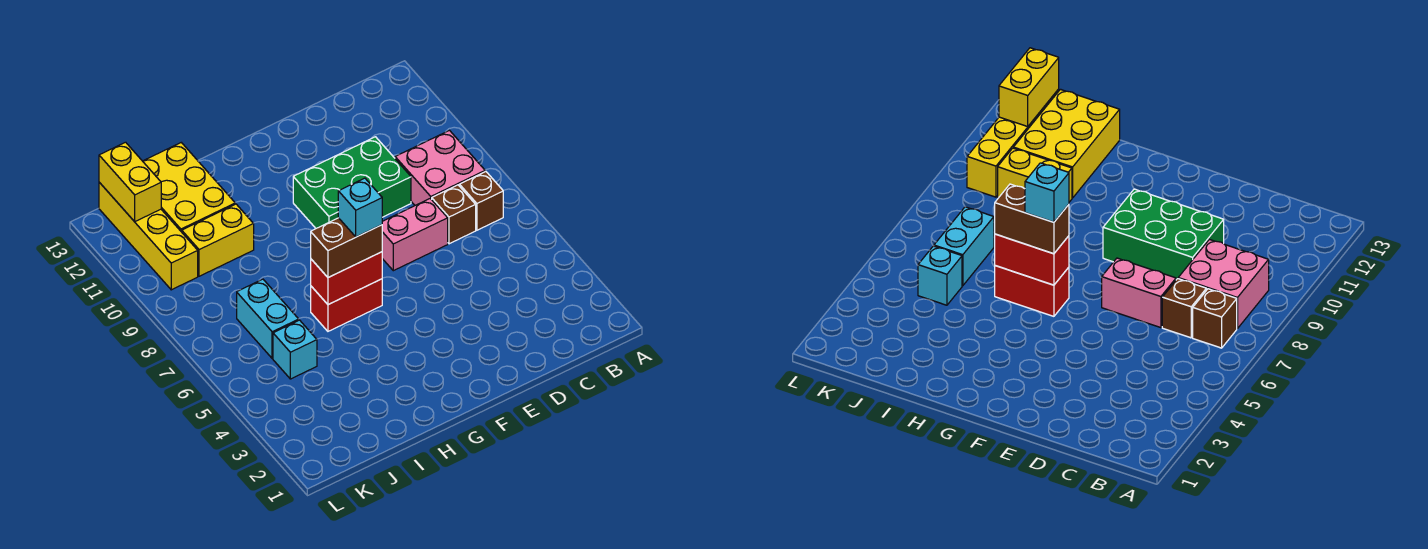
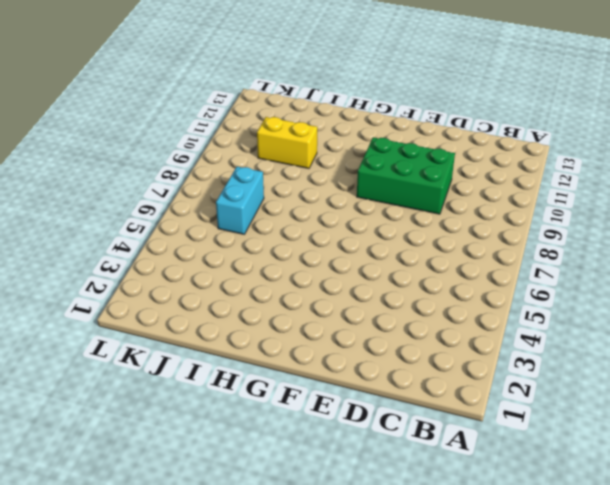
none -> brown brick B7 level 1
none -> pink brick B8:C9 level 1
none -> brown brick C7 level 1

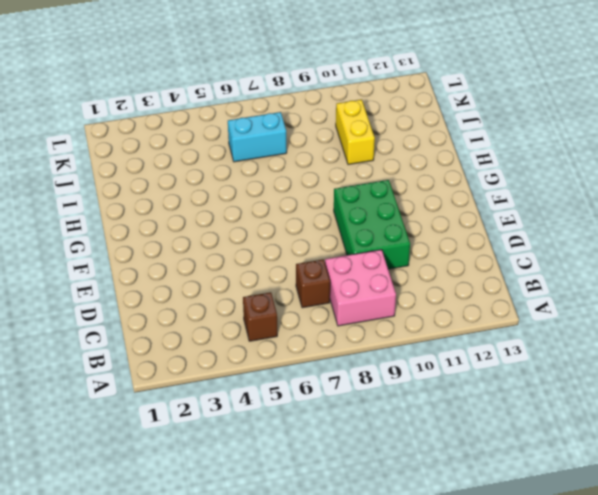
brown brick B5 level 1 -> brown brick B7 level 1
none -> pink brick D7:E7 level 1
none -> red brick G6:H6 level 1
none -> yellow brick I11:J13 level 1

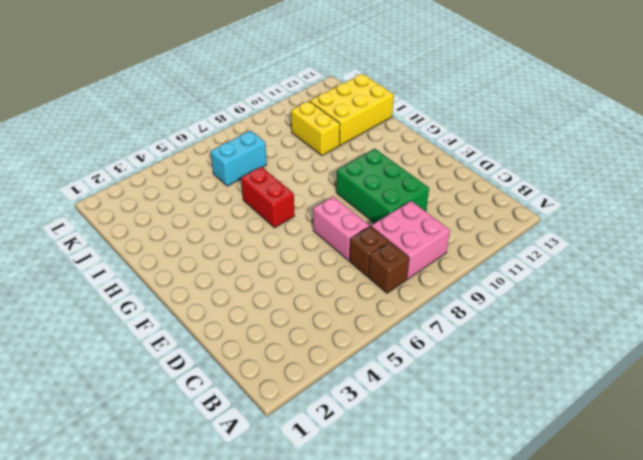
none -> cyan brick J5 level 1
none -> yellow brick K10:K13 level 1
none -> red brick G6:H6 level 2

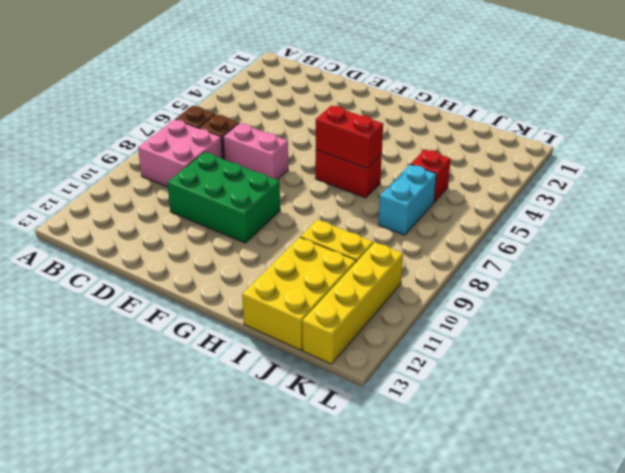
red brick J5 level 1 -> cyan brick J5 level 1
none -> yellow brick K12:K13 level 2
none -> brown brick G6:H6 level 3
none -> cyan brick G6 level 4

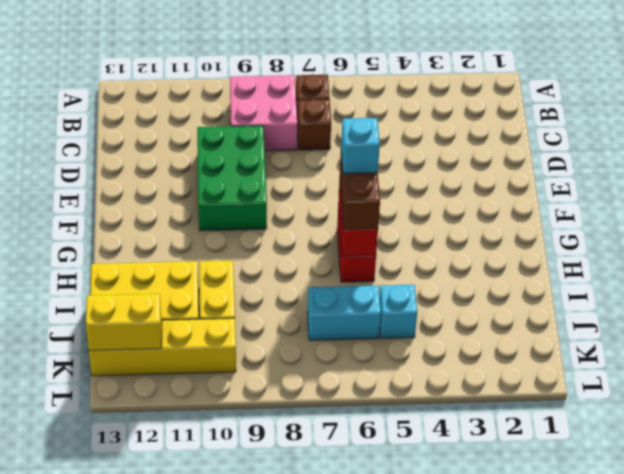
none -> pink brick D7:E7 level 1

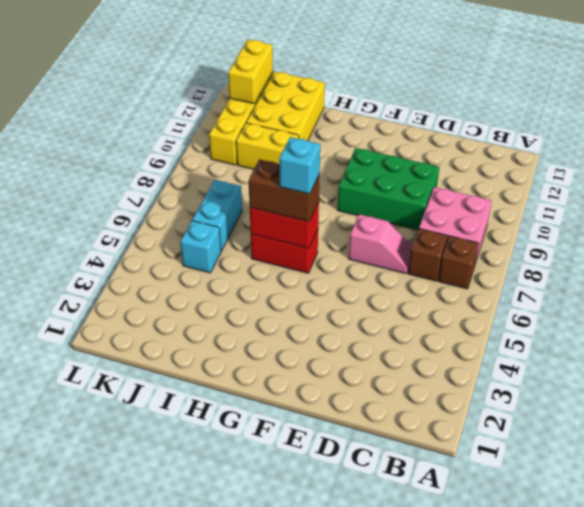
pink slope D7:E7 level 1 top E -> pink brick D7:E7 level 1

